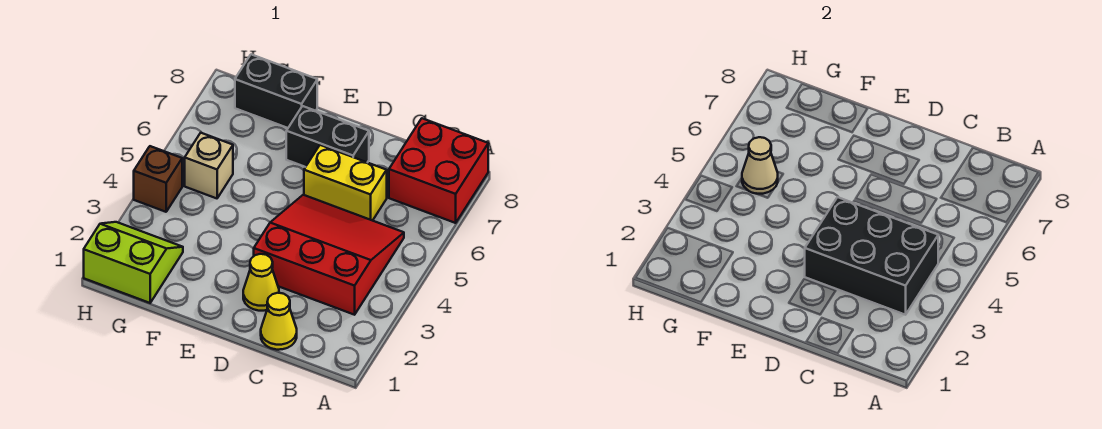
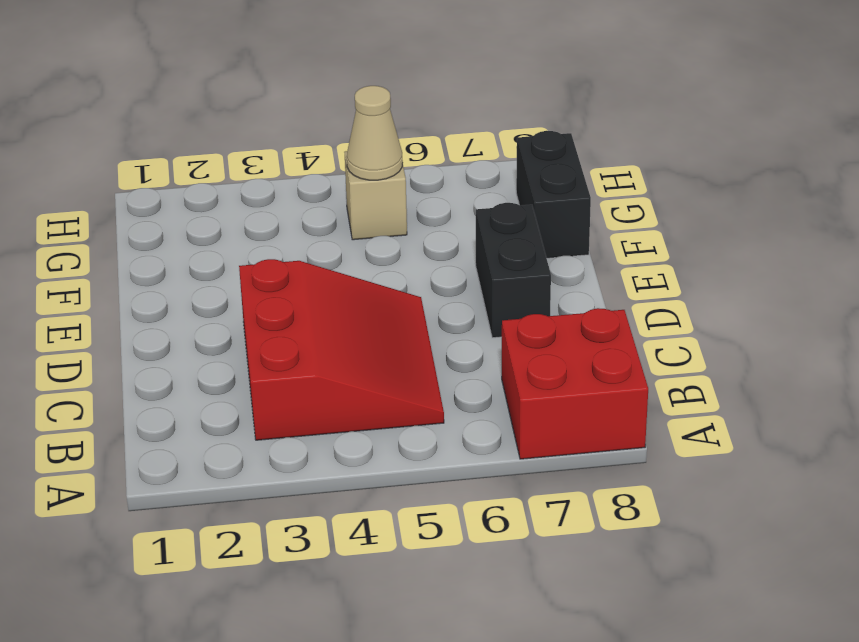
none -> yellow cone C1 level 1
none -> yellow brick C6:D6 level 1
none -> yellow cone D2 level 1

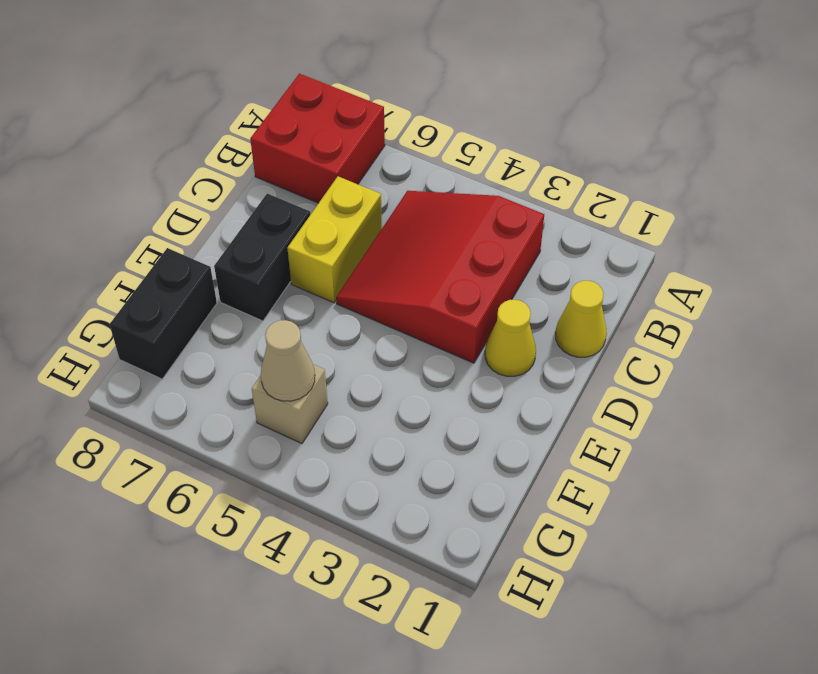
none -> lime slope G1:H2 level 1 top 1
none -> brown brick H4 level 1
none -> black brick B3:D4 level 2

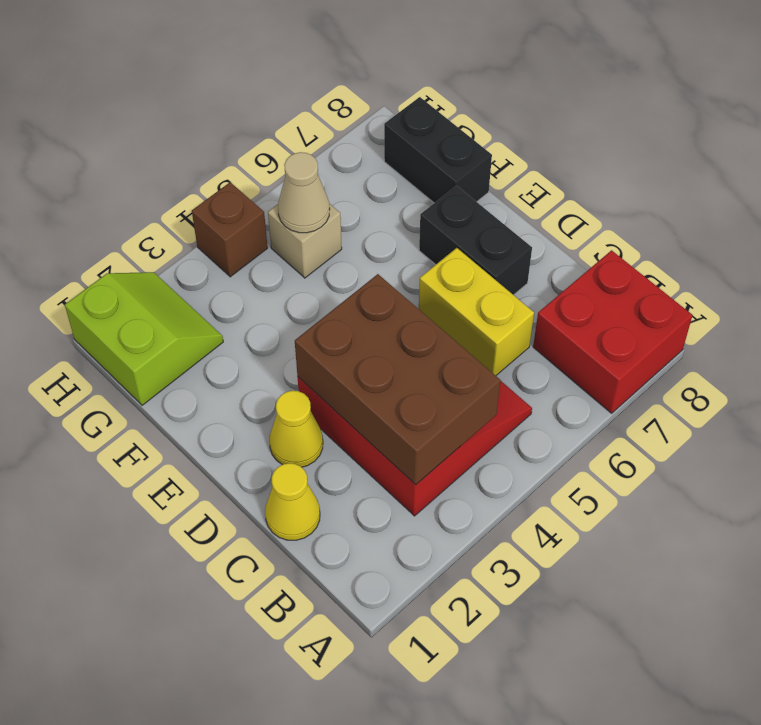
brown brick B3:D4 level 2 -> black brick B3:D4 level 2

